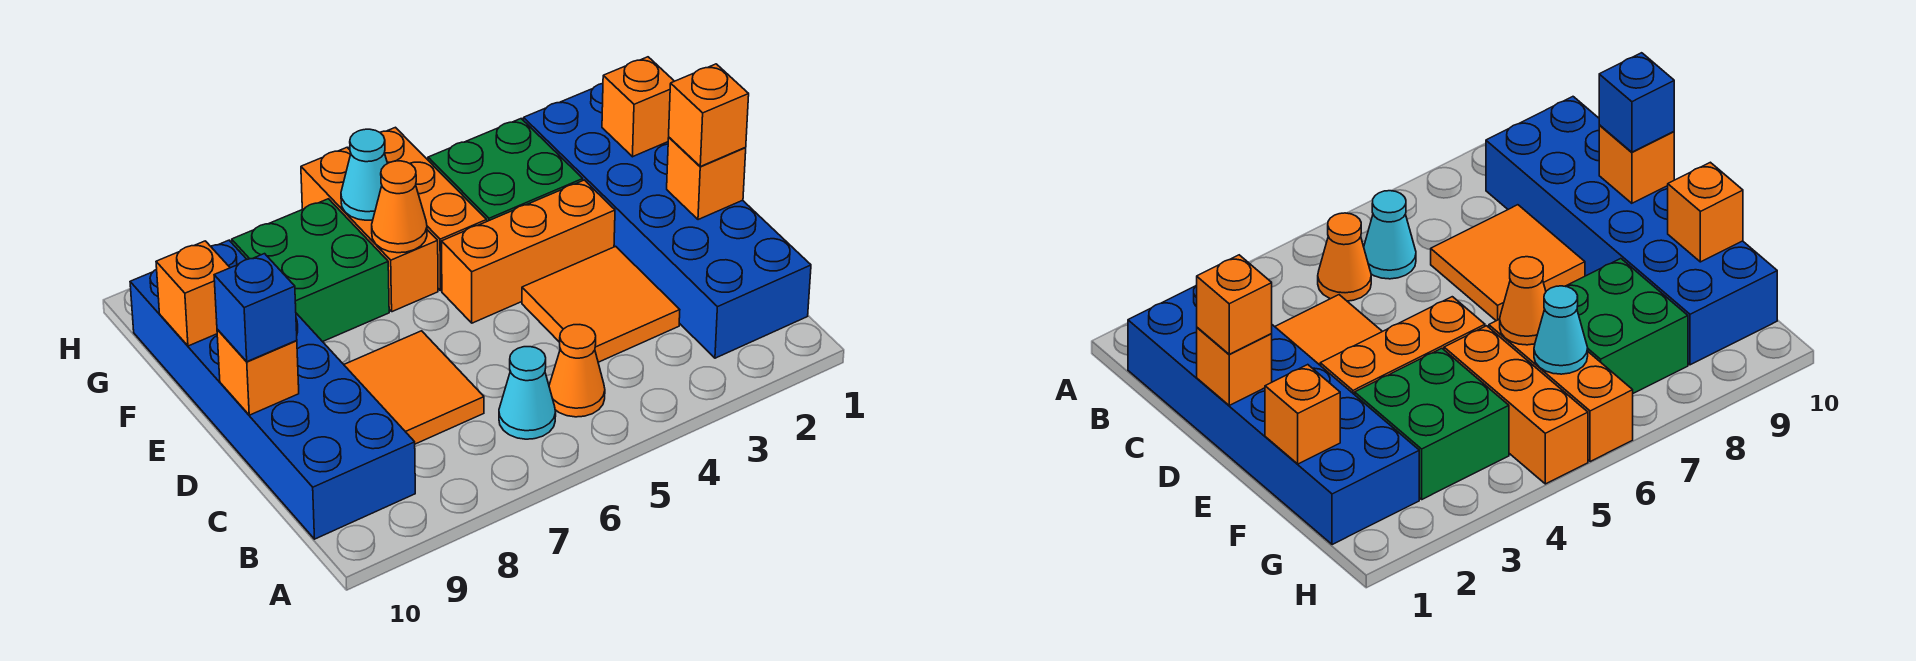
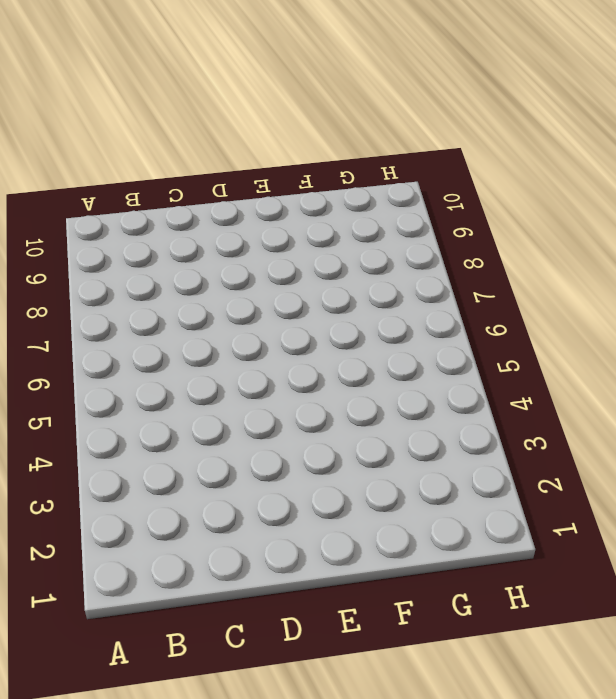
none -> blue brick B1:G2 level 1
none -> orange cone B5 level 1
none -> cyan cone B6 level 1

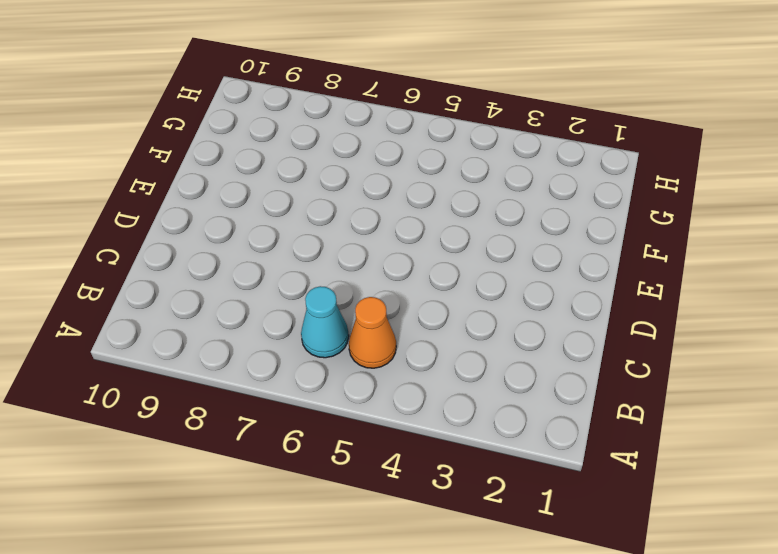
none -> blue brick B1:G2 level 1
none -> blue brick B9:G10 level 1
none -> orange tile C3:D4 level 1

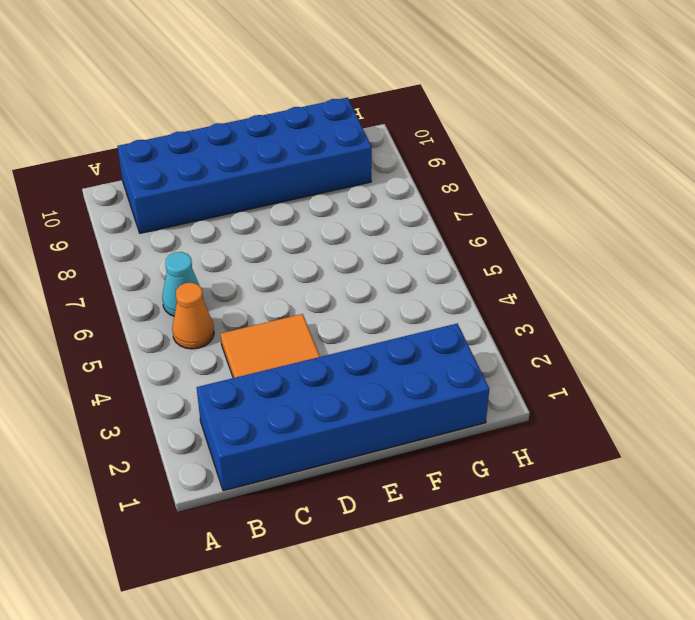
none -> orange tile C7:D8 level 1
none -> orange brick E3:E5 level 1
none -> green brick F3:G4 level 1

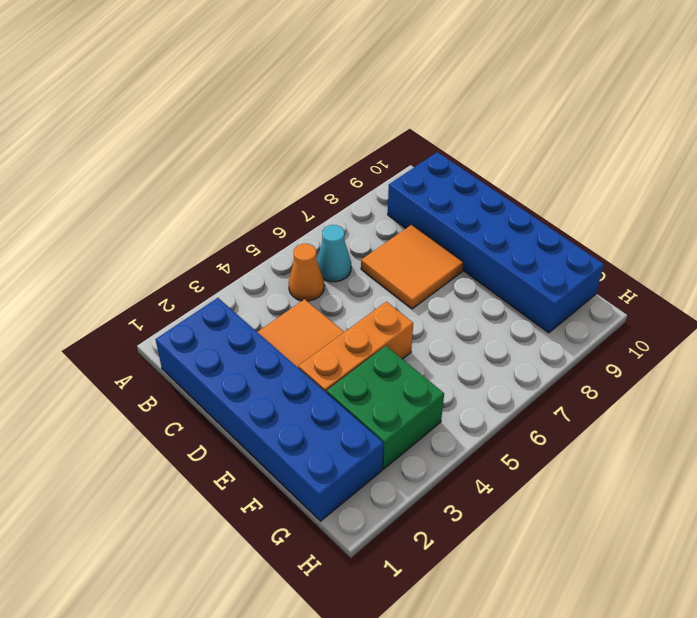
none -> orange brick F5:H5 level 1
none -> orange brick F6:H6 level 1
none -> green brick F7:G8 level 1

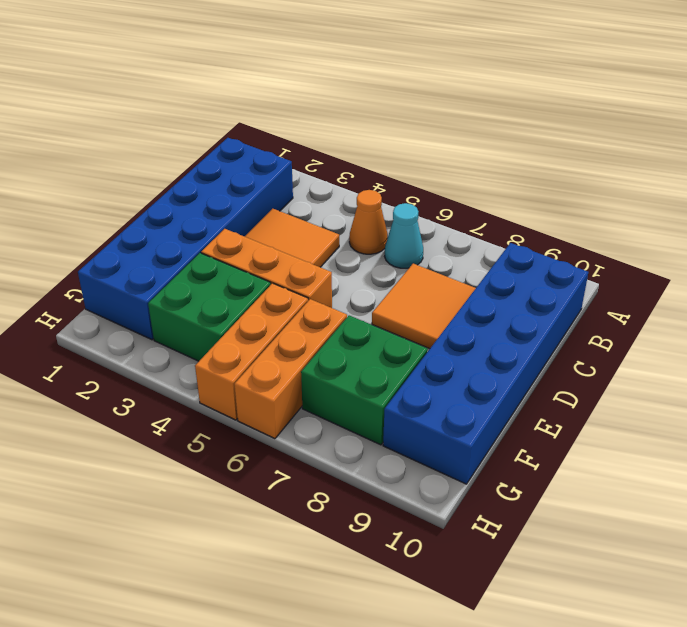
none -> orange brick D1 level 2
none -> orange brick D10 level 2
none -> orange brick F1 level 2

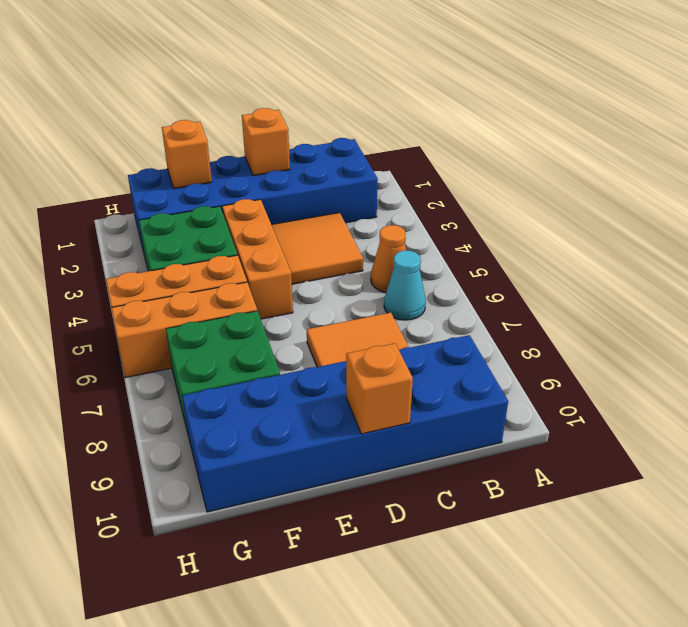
none -> orange cone F6 level 2
none -> orange brick F10 level 2
none -> cyan cone G6 level 2

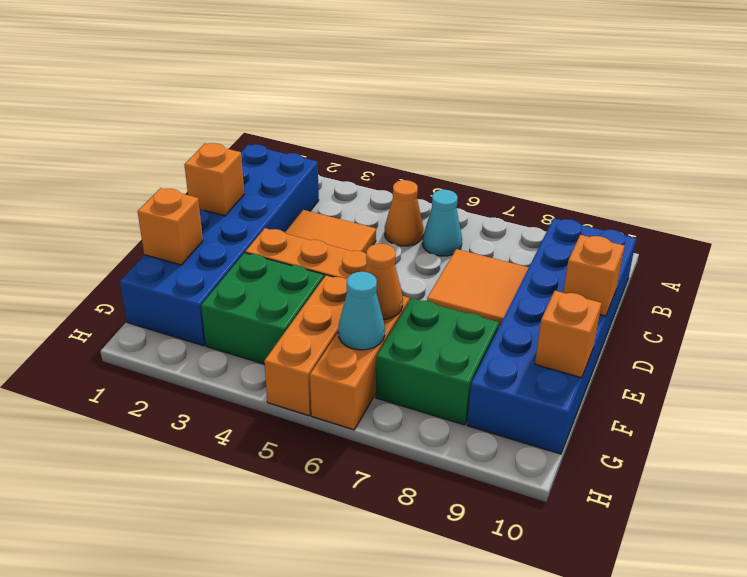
none -> orange brick D1 level 3
none -> blue brick D10 level 3

